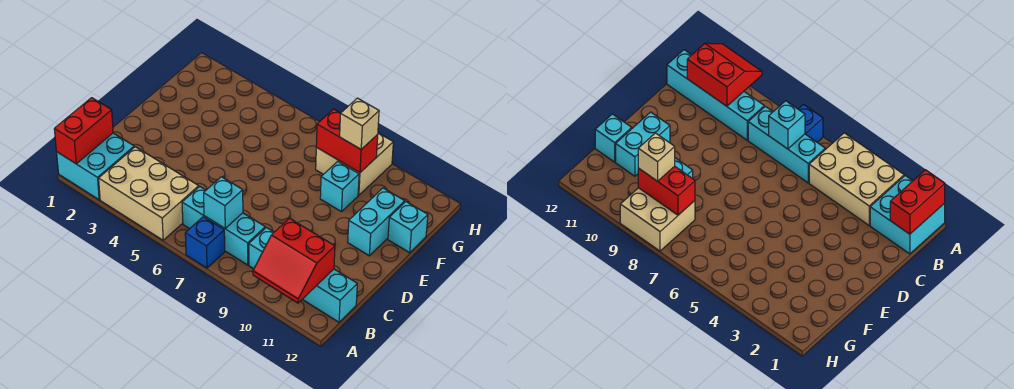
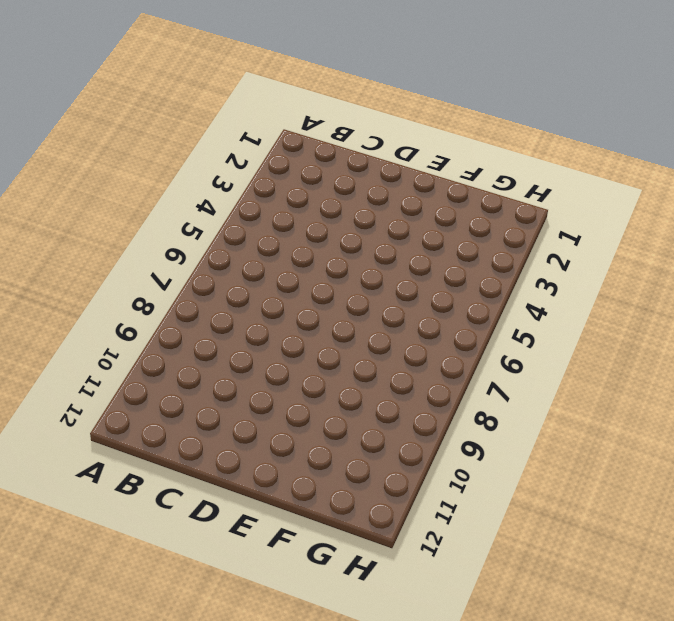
none -> cyan brick A1:B2 level 1
none -> tan brick A3:B5 level 1
none -> blue brick A7 level 1

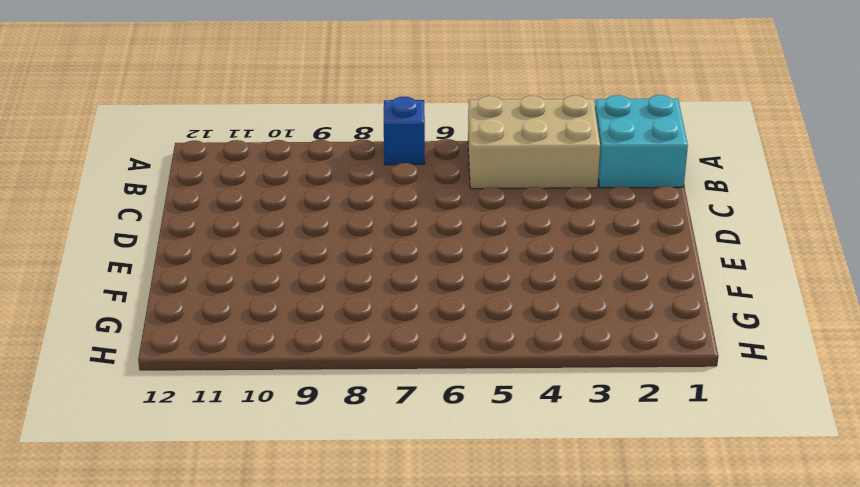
none -> cyan brick B6:B8 level 1
none -> cyan brick B9:B12 level 1
none -> cyan brick E11:F11 level 1

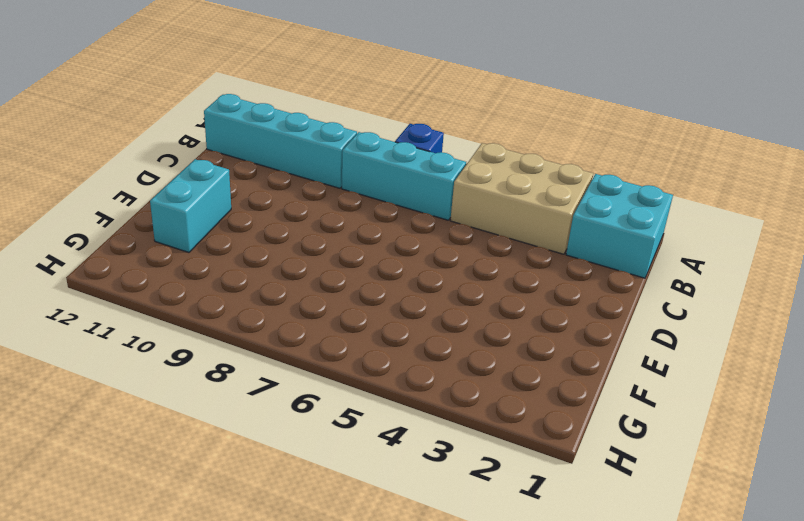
none -> cyan brick F9 level 1
none -> cyan brick F12 level 1
none -> tan brick G8:H9 level 1

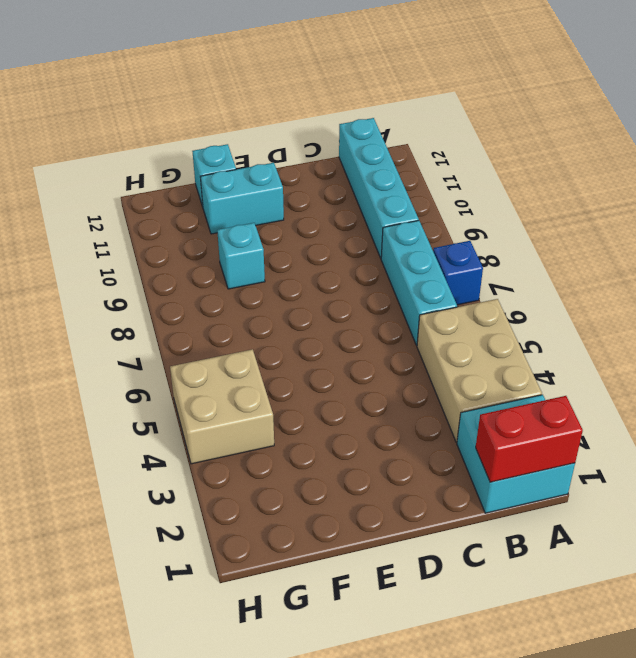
tan brick G4:H5 level 1 -> tan brick G8:H9 level 1
none -> red slope A10:B11 level 2 top B
none -> cyan brick B7 level 2
none -> red brick G8:G9 level 2

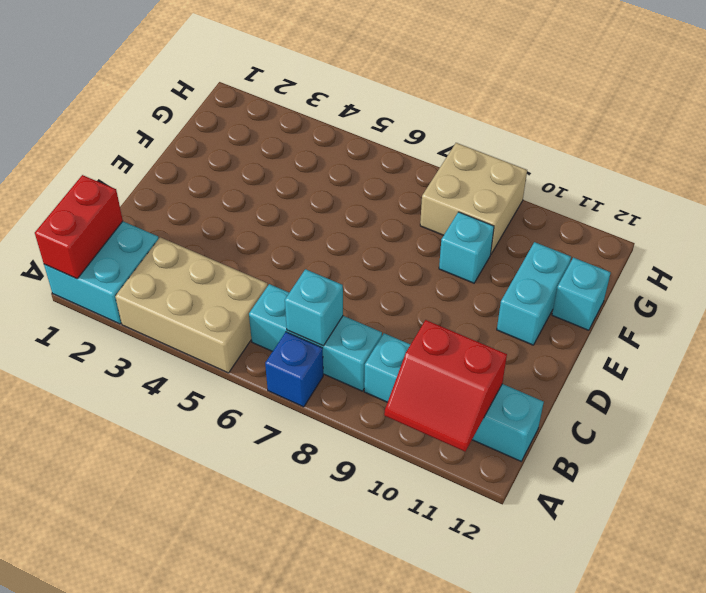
none -> red brick G8:G9 level 2
none -> tan brick G9 level 3

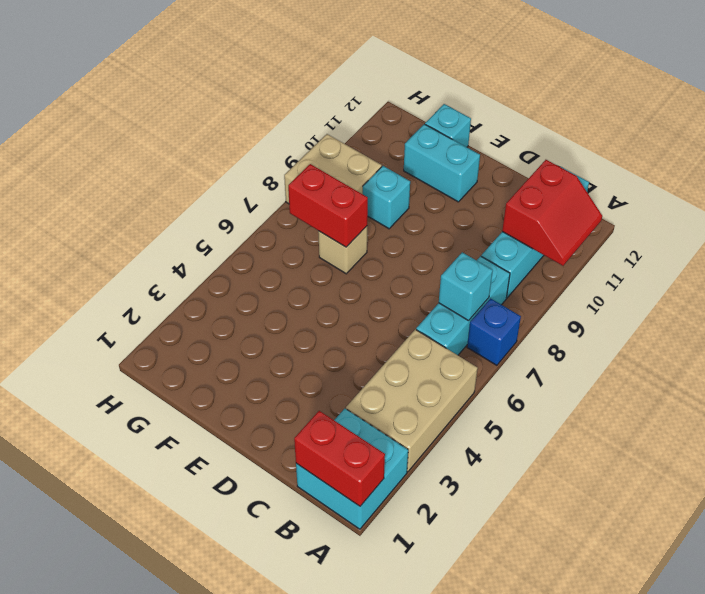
tan brick F7 level 1 -> tan brick G9 level 3
red brick F7:G7 level 2 -> red brick G8:G9 level 2

